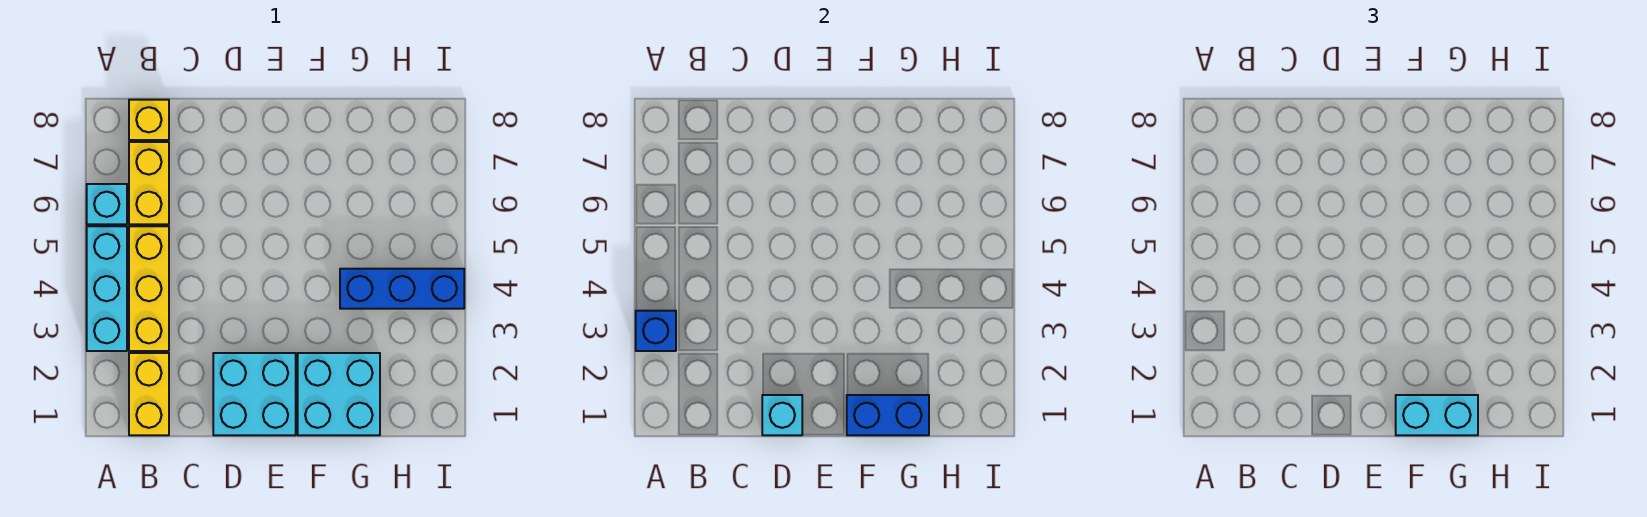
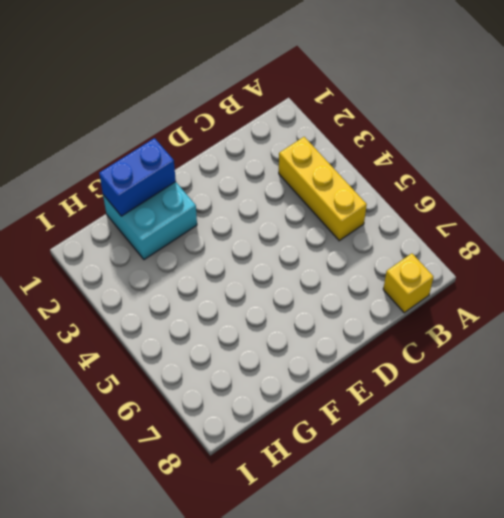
none -> cyan brick A3:A5 level 1
none -> cyan brick A6 level 1
none -> yellow brick B1:B2 level 1

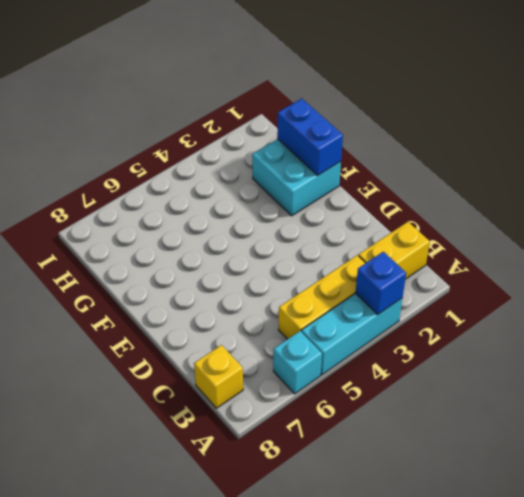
none -> yellow brick B6:B7 level 1
none -> cyan brick D1:E2 level 1
none -> blue brick G4:I4 level 1

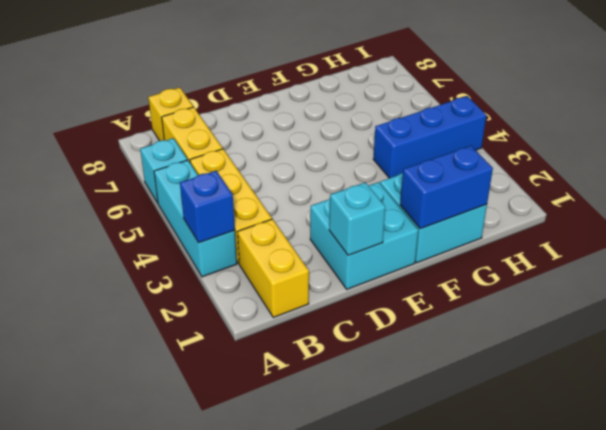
none -> cyan brick F1:G1 level 3

